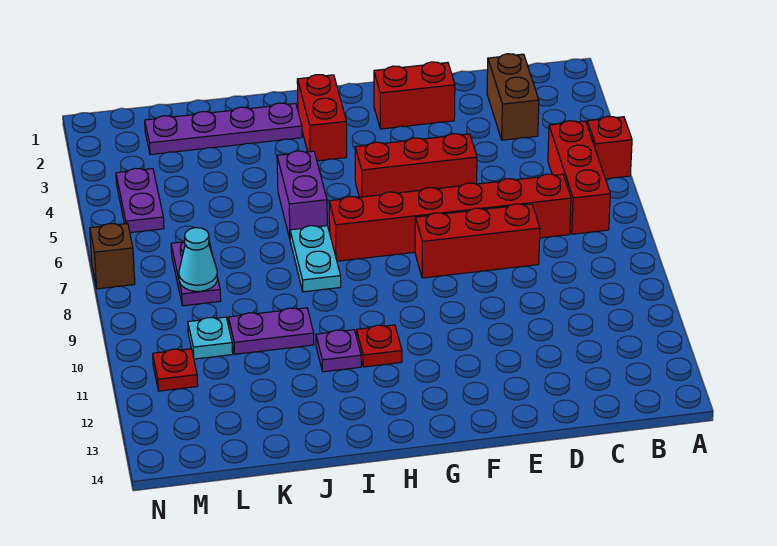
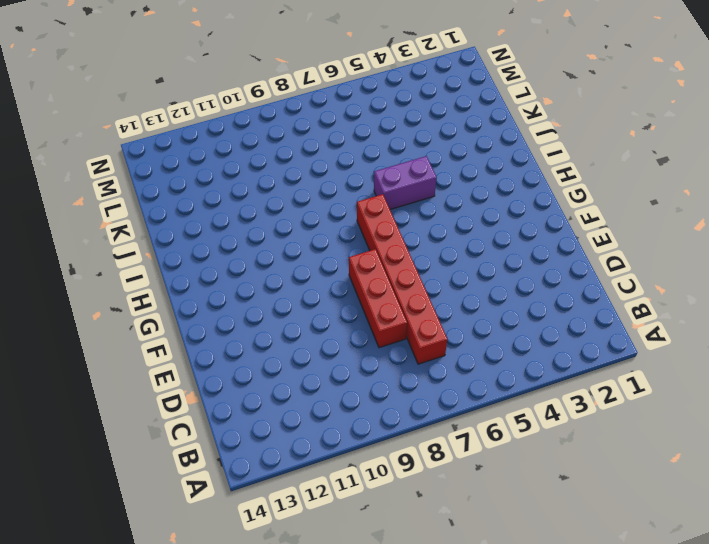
none -> red brick A5 level 1
none -> red brick B5:B7 level 1
none -> brown brick C2:C3 level 1

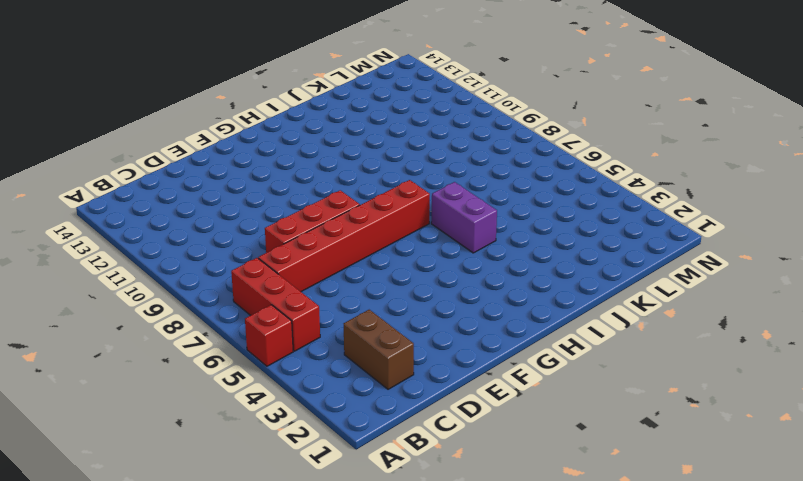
none -> red brick E2:F2 level 1
none -> red brick E5:G5 level 1
none -> red brick H2:H3 level 1

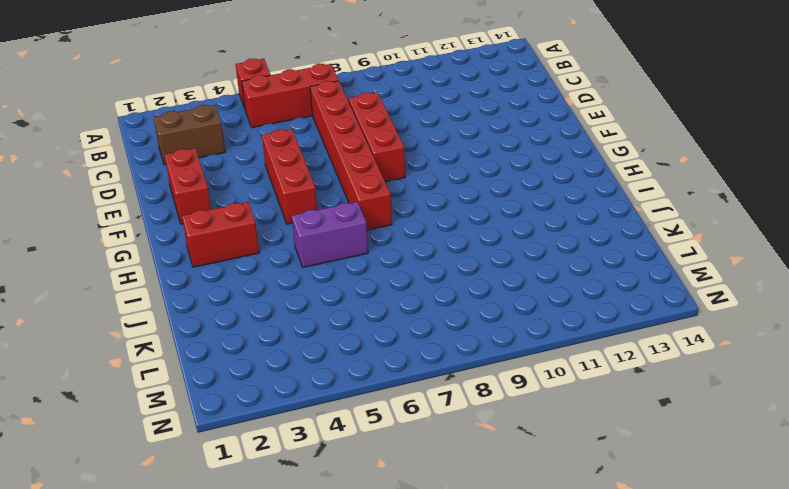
none -> red plate H11 level 1
none -> purple plate I2:L2 level 1
none -> cyan plate I7:I8 level 1

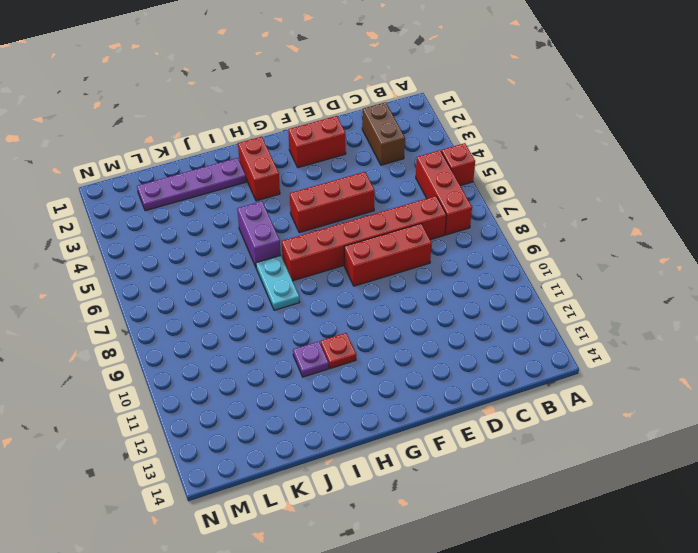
none -> purple plate J10:K10 level 1
none -> purple plate L7:L8 level 1
none -> cyan plate L10 level 1

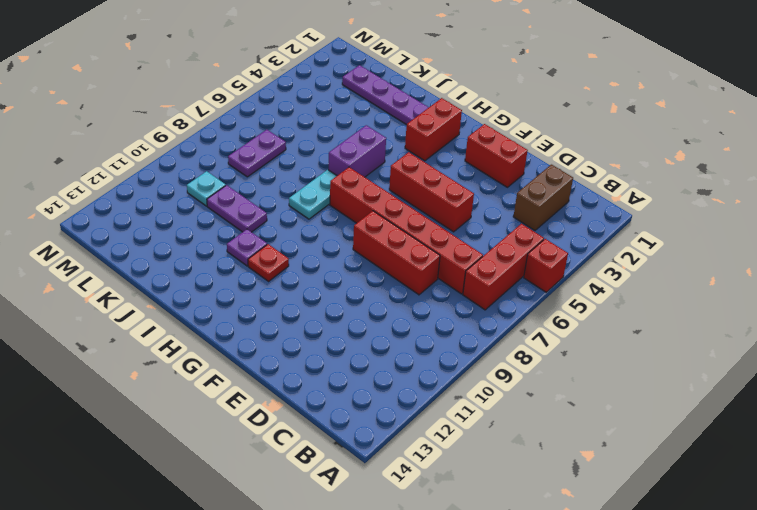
none -> purple plate M4:M5 level 1
none -> red plate M11 level 1
none -> brown brick N7 level 1

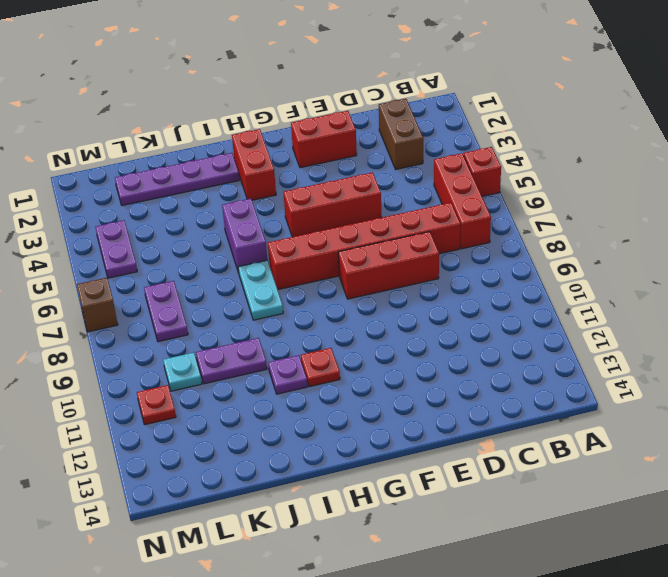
none -> cyan cone L8 level 2

